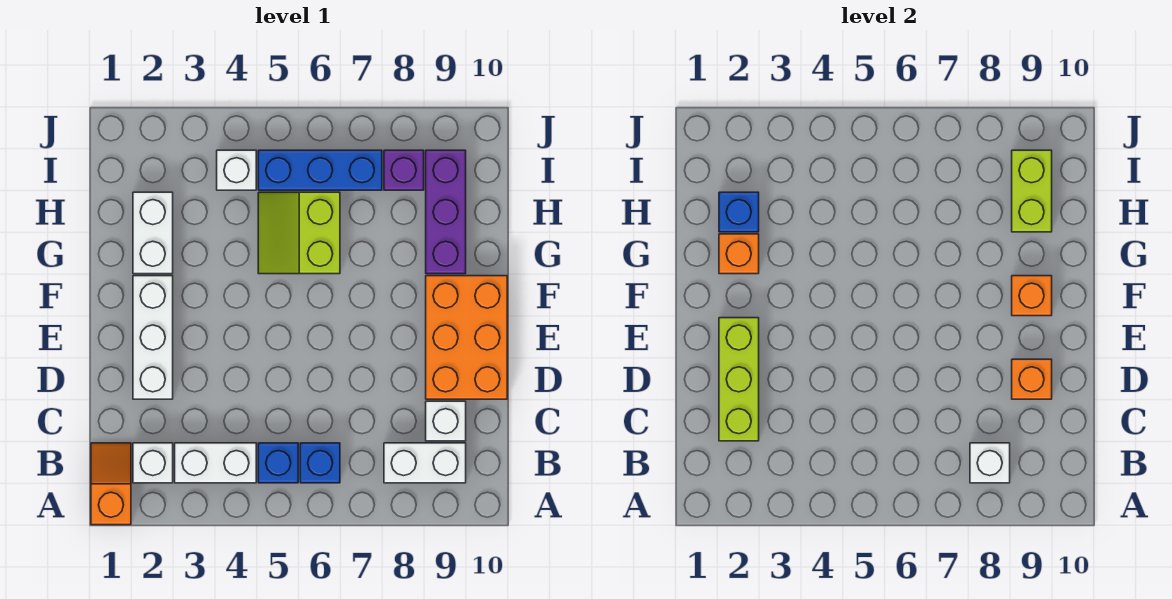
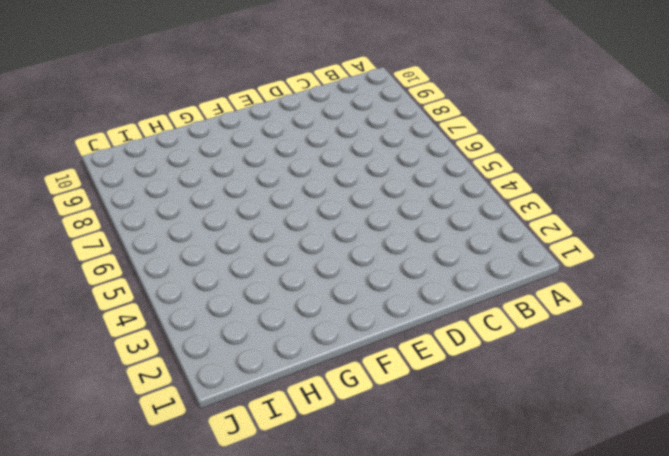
none -> orange slope A1:B1 level 1 top A
none -> white brick B2 level 1
none -> white brick B3:B4 level 1

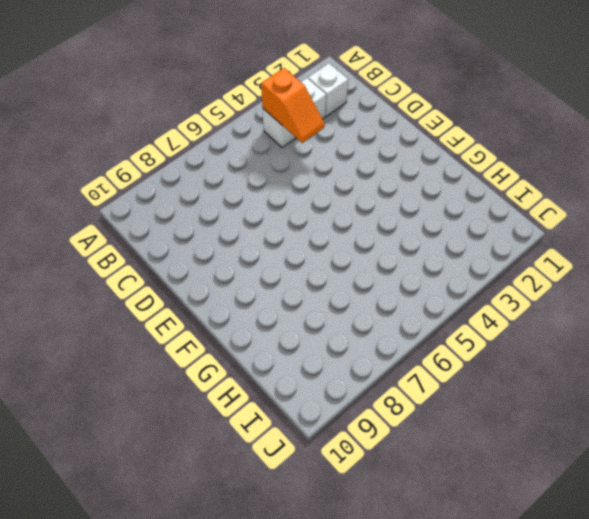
orange slope B4:C4 level 2 top B -> orange slope A1:B1 level 1 top A
none -> blue brick B5 level 1
none -> blue brick B6 level 1
none -> white brick B8:B9 level 1

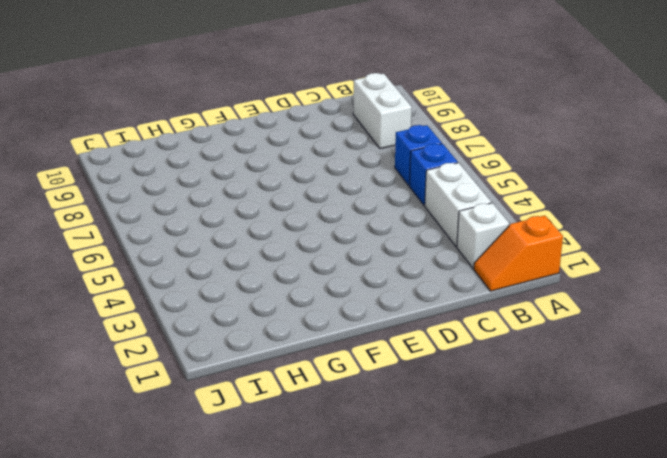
none -> white brick C9 level 1
none -> white brick D2:F2 level 1
none -> orange brick D9:F10 level 1

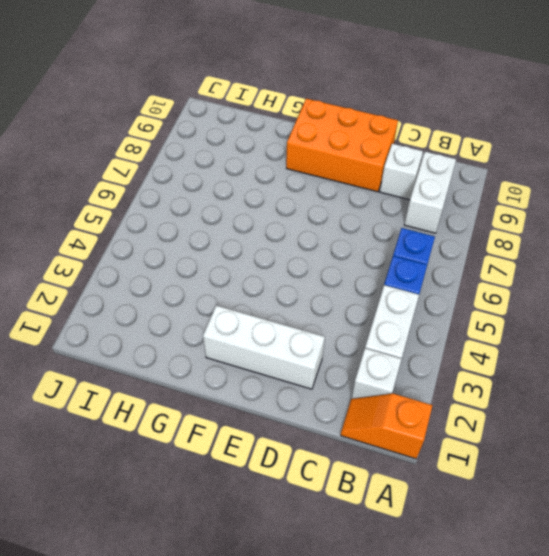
none -> white brick G2:H2 level 1
none -> lime slope G5:H6 level 1 top 6
none -> purple brick G9:I9 level 1

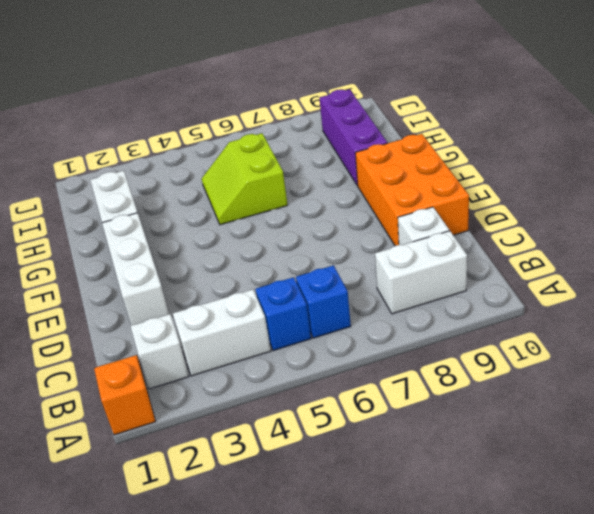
none -> white brick I4 level 1
none -> blue brick I5:I7 level 1
none -> purple brick I8 level 1

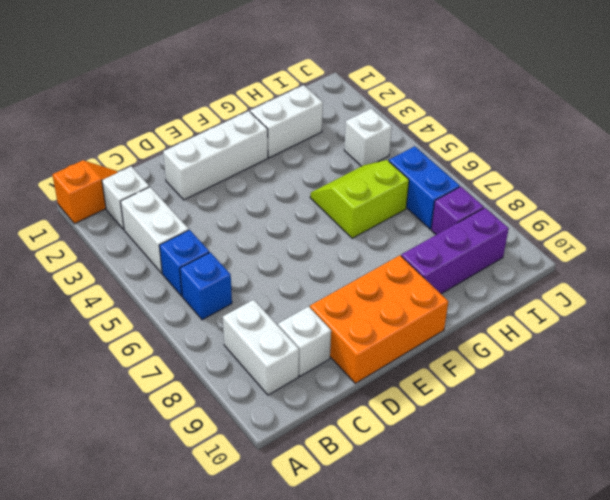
blue brick I6:I7 level 1 -> blue brick I5:I7 level 1
none -> white brick B8 level 2
none -> lime brick C2:E2 level 2
none -> orange brick D9 level 2

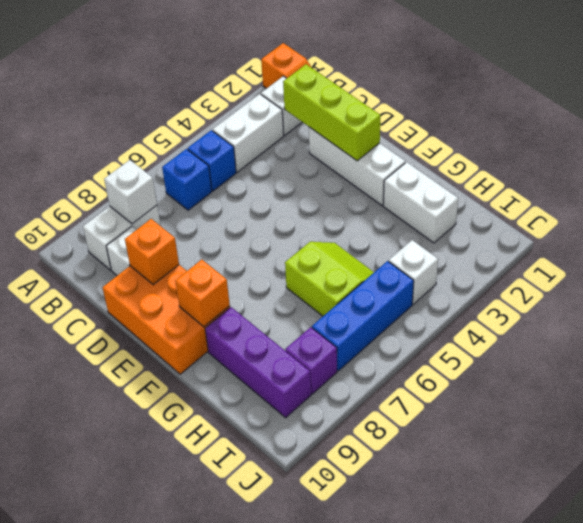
none -> orange brick G2 level 2
none -> blue brick H2 level 2
none -> lime brick H9:I9 level 2

